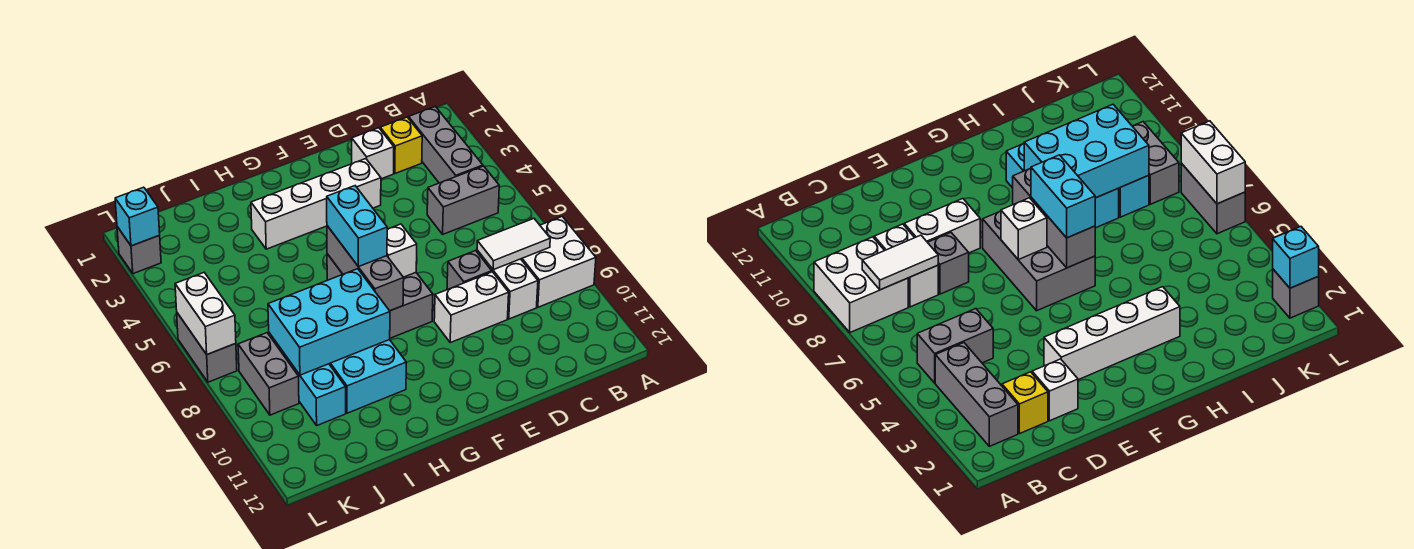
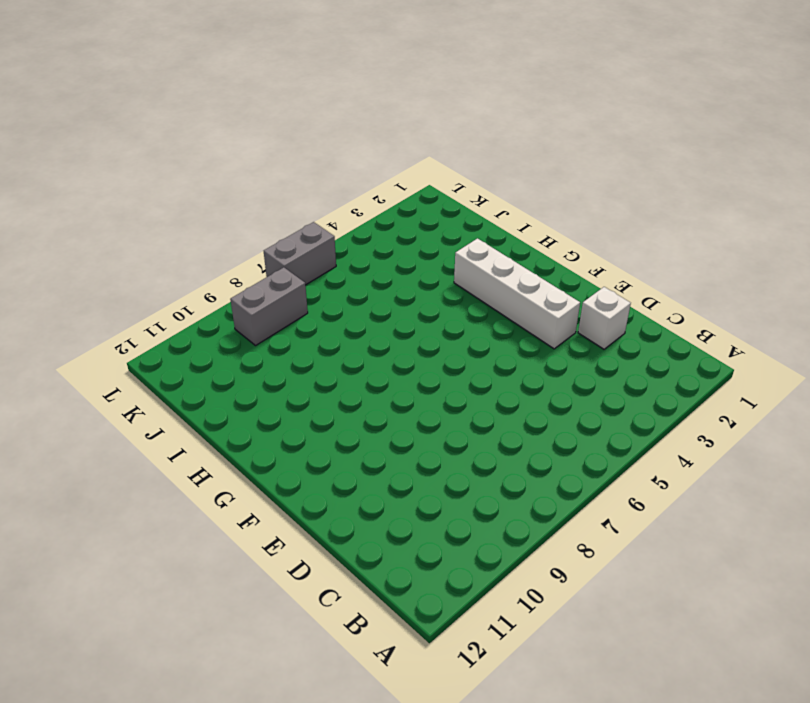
none -> white brick A8:B9 level 1
none -> grey brick B2:B4 level 1
none -> grey brick B5:C5 level 1

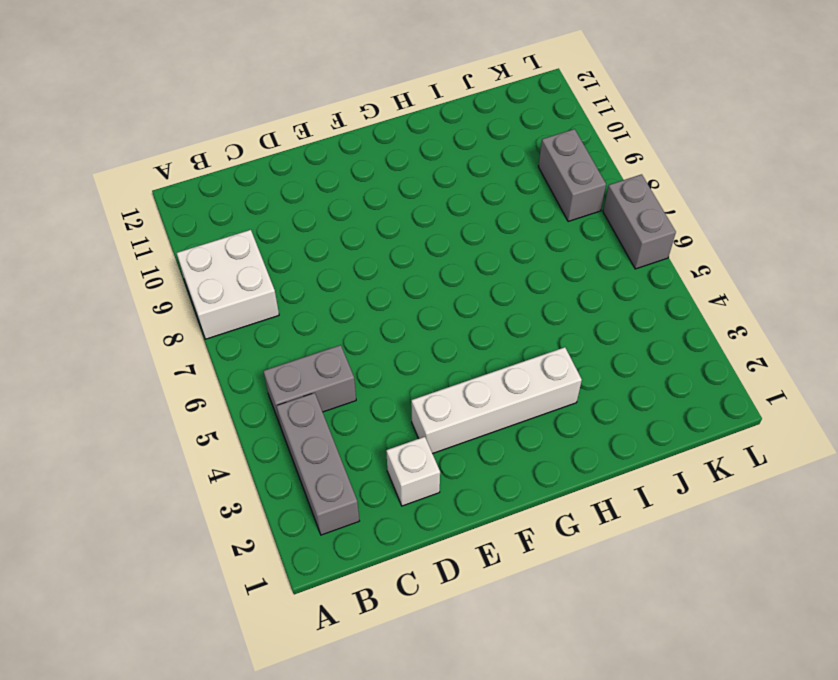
none -> yellow brick C2 level 1
none -> white brick C8:C9 level 1
none -> grey brick D8 level 1

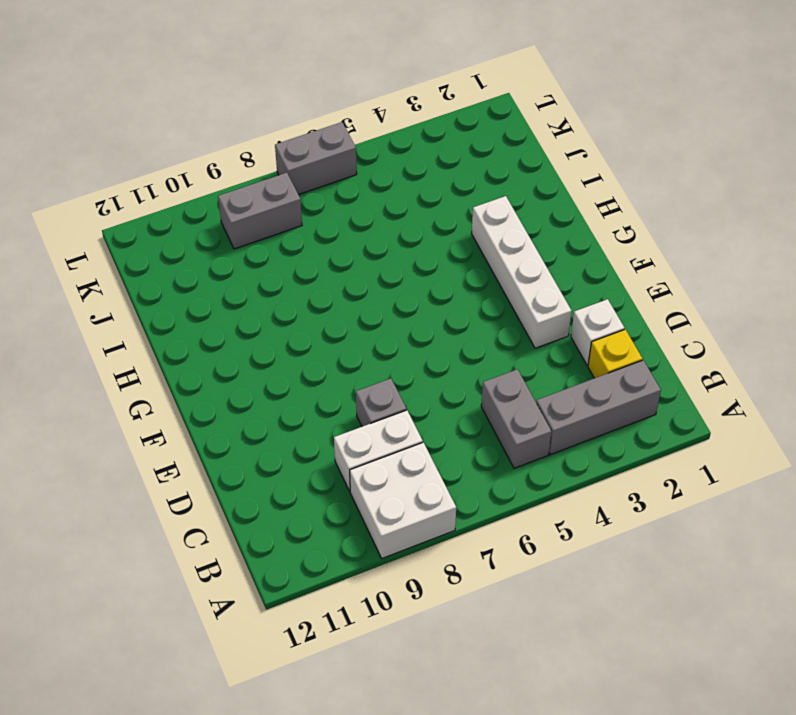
none -> white brick D9:E9 level 1
none -> grey brick F6:G8 level 1
none -> cyan brick H8:I10 level 1

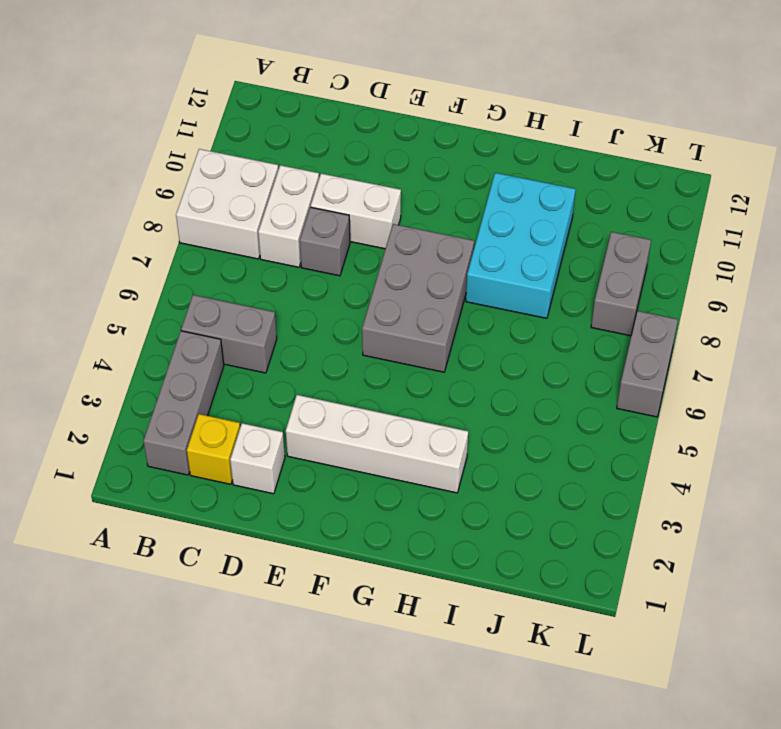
none -> cyan brick J8:J10 level 1
none -> grey brick L2 level 1
none -> white tile B8:C8 level 2

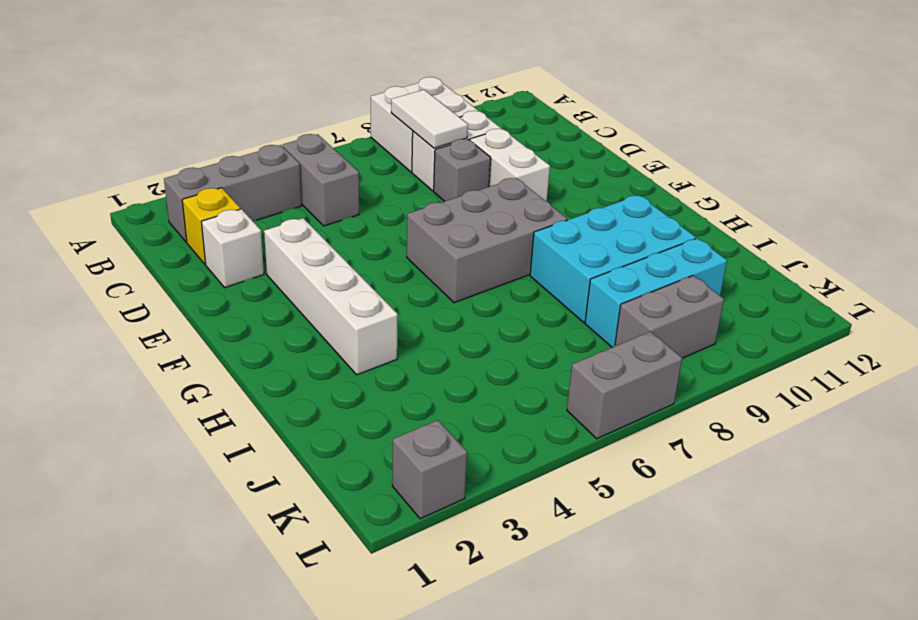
none -> white brick F7 level 2
none -> grey brick G6:G8 level 2
none -> cyan brick H8:J9 level 2

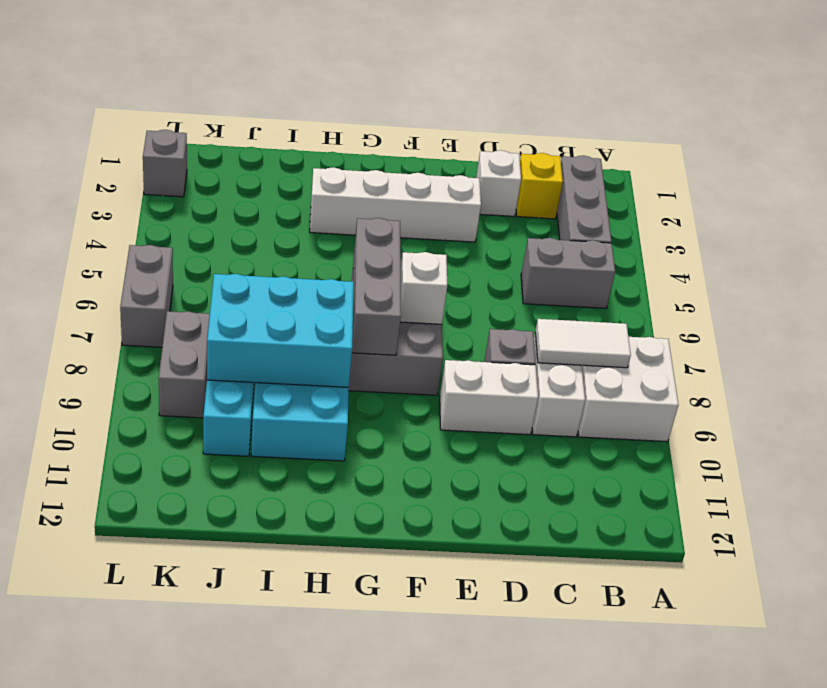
none -> cyan brick L2 level 2
none -> white brick L6:L7 level 2
none -> cyan brick G6:G7 level 3

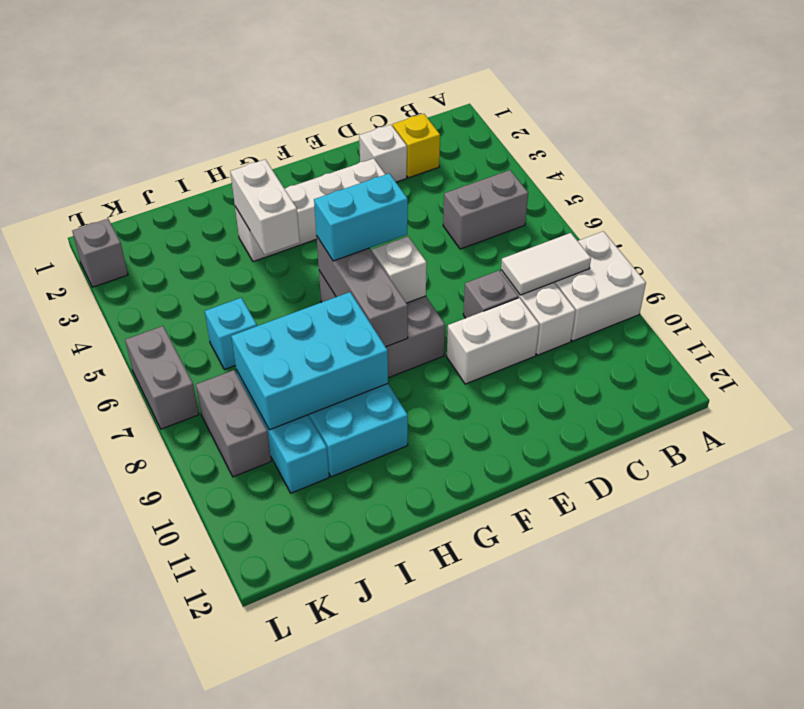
cyan brick F6:G6 level 3 -> cyan brick G6:G7 level 3
white brick H3:H4 level 2 -> white brick L6:L7 level 2
cyan brick J6 level 1 -> cyan brick L2 level 2
none -> grey brick B2:B4 level 1

